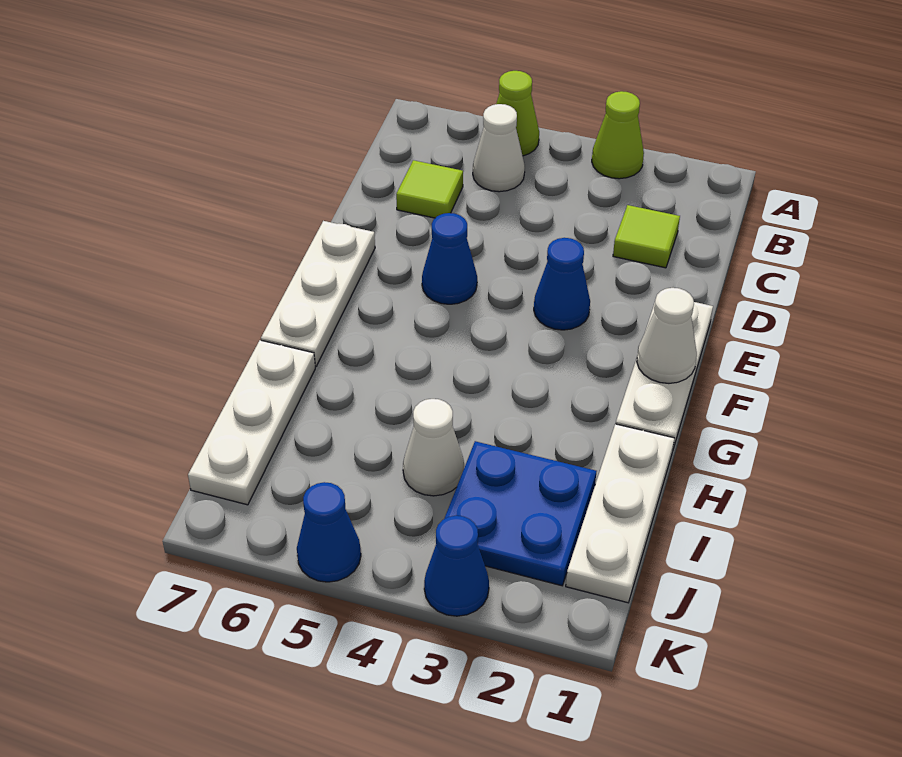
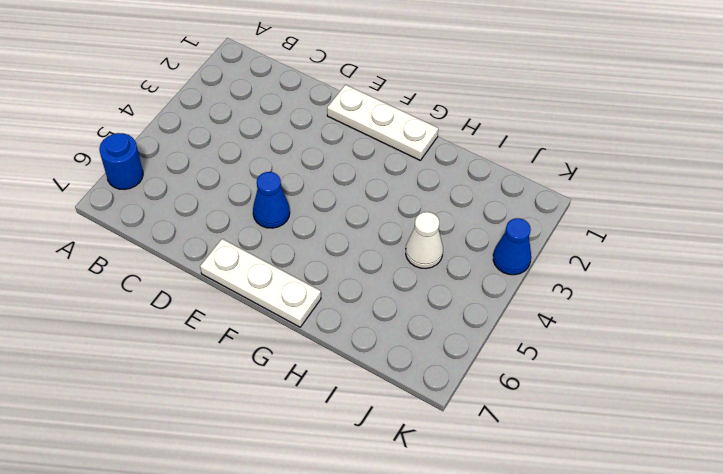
blue round brick A6 level 1 -> none
none -> lime cone A3 level 1
none -> lime cone A5 level 1
none -> white cone B5 level 1

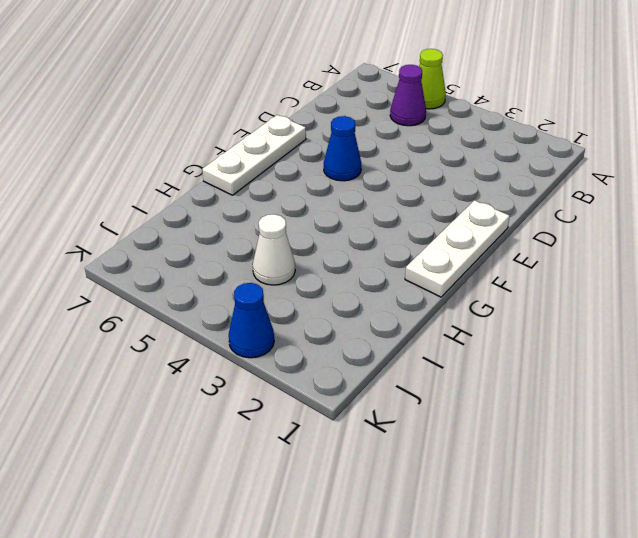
purple cone B5 level 1 -> white cone B5 level 1
none -> lime cone A3 level 1
none -> lime tile C2 level 1
none -> lime tile C6 level 1

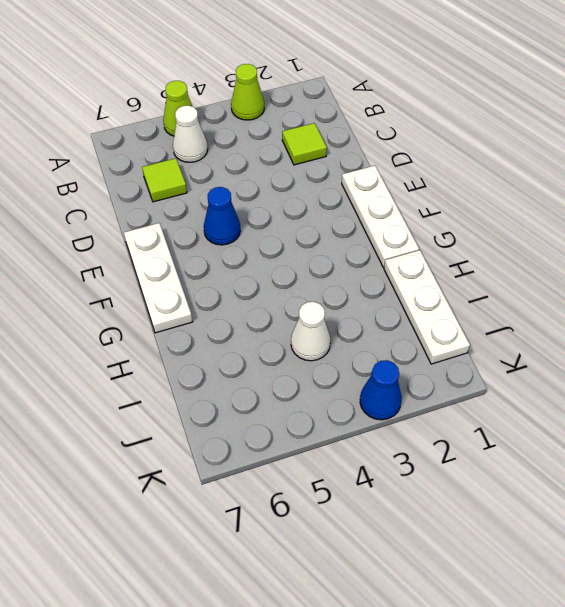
none -> blue cone E3 level 1
none -> white plate H7:J7 level 1
none -> blue plate I2:J3 level 1

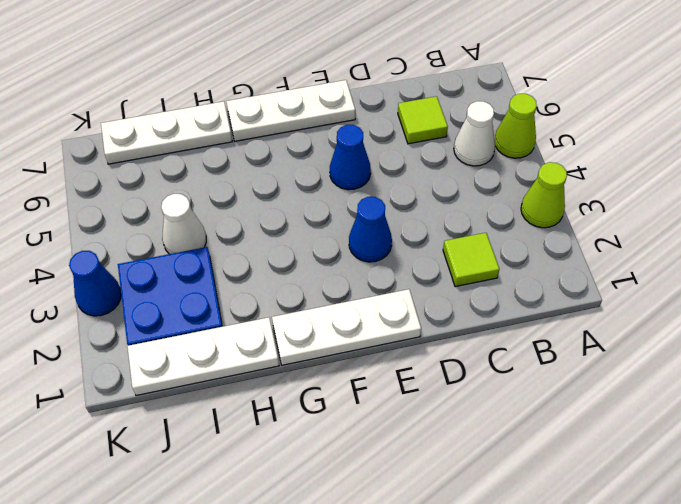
none -> blue cone K5 level 1
none -> white cone F1 level 2

